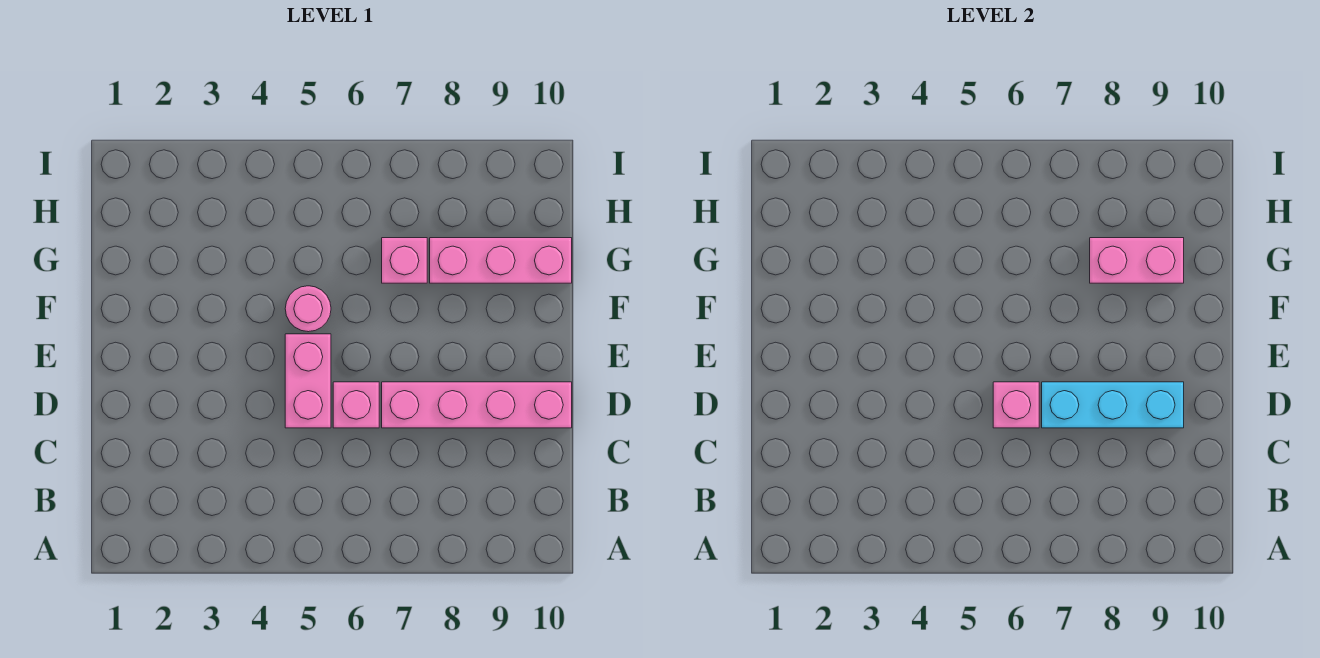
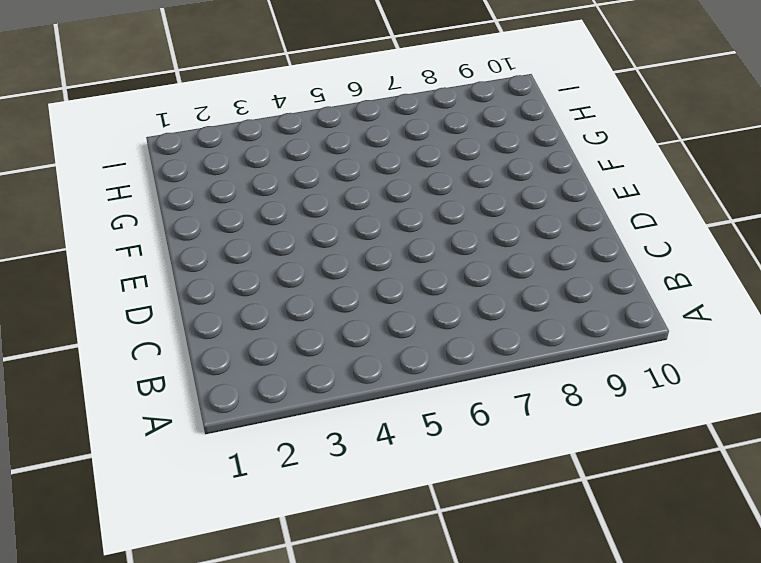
none -> pink brick D5:E5 level 1
none -> pink brick D6 level 1

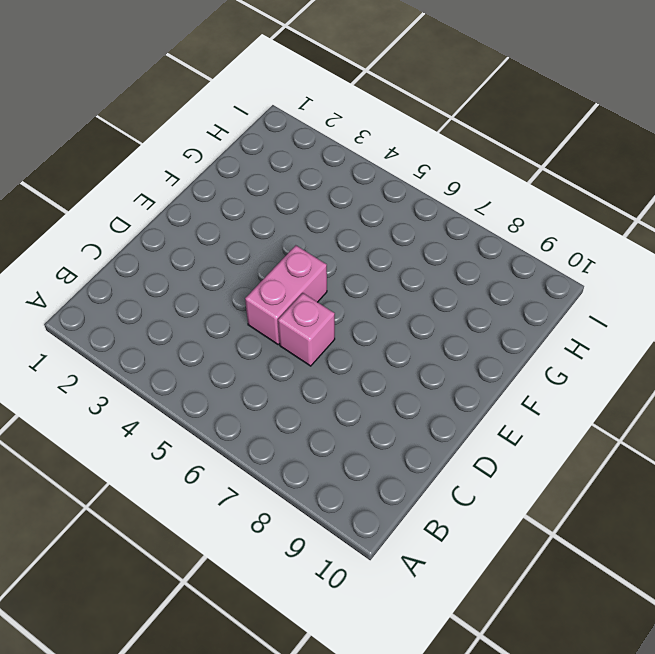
none -> pink brick D7:D10 level 1
none -> pink round brick F5 level 1

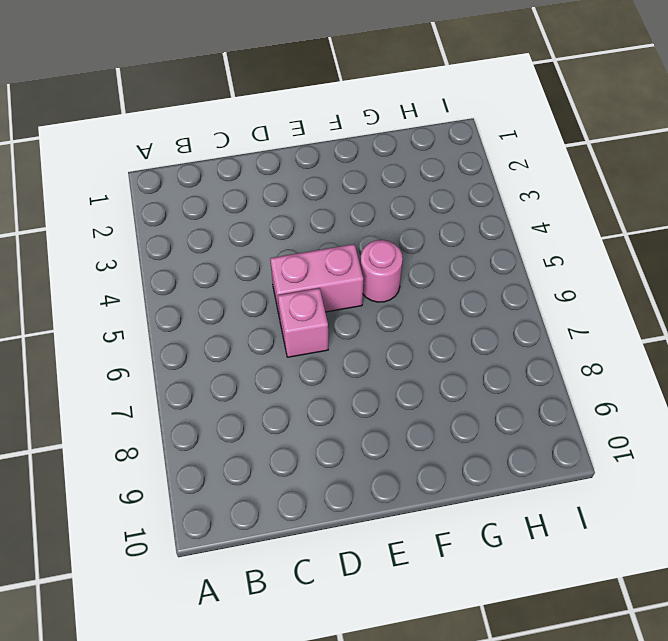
none -> pink brick D7:D10 level 1
none -> pink brick G7 level 1

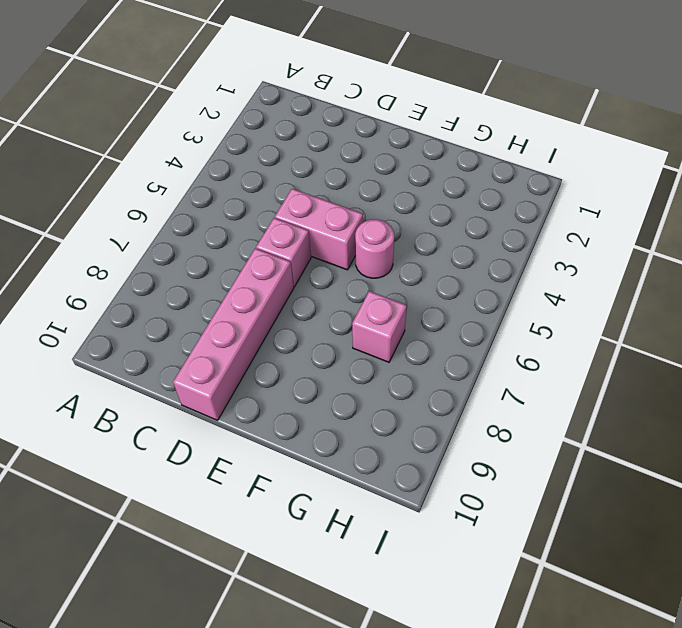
none -> pink brick G8:G10 level 1
none -> pink brick D6 level 2

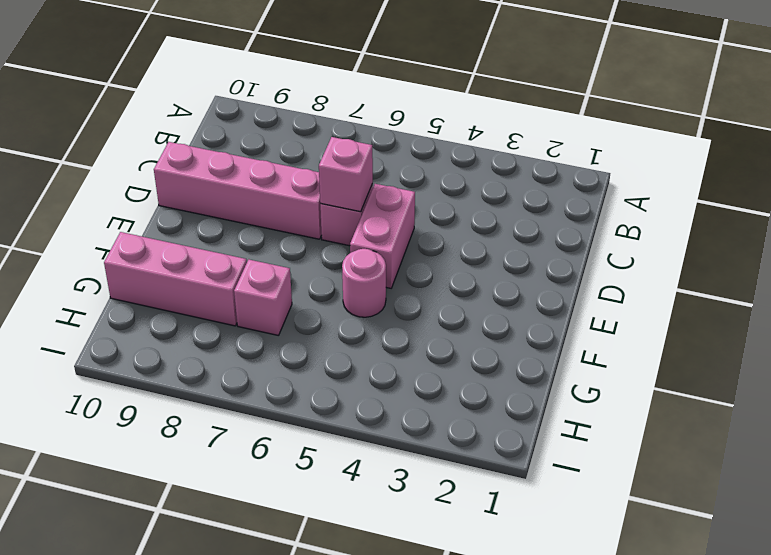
none -> cyan brick D7:D9 level 2
none -> pink brick G8:G9 level 2

